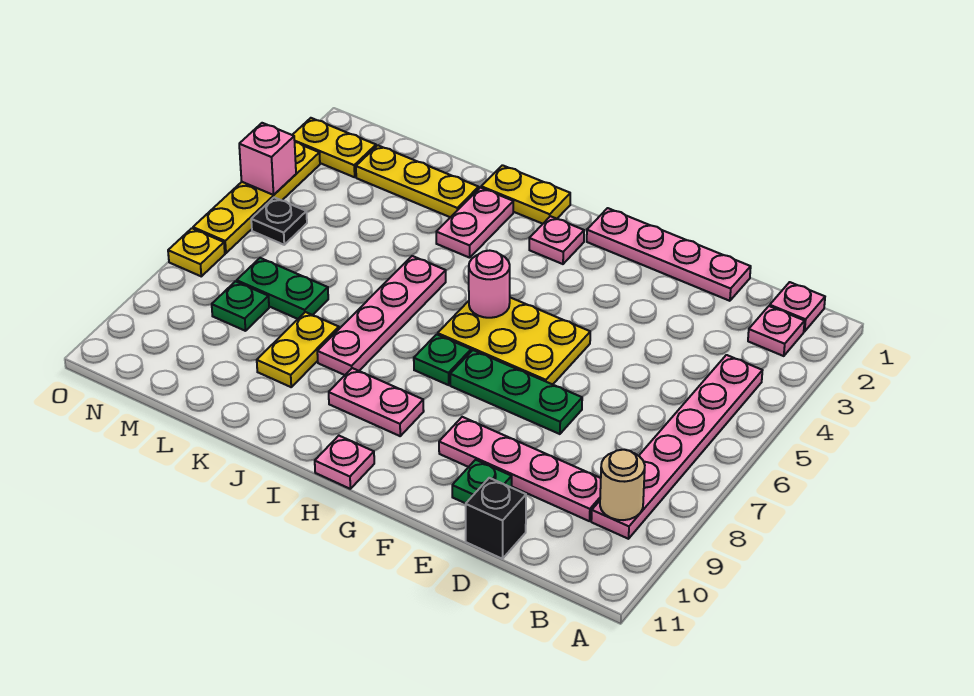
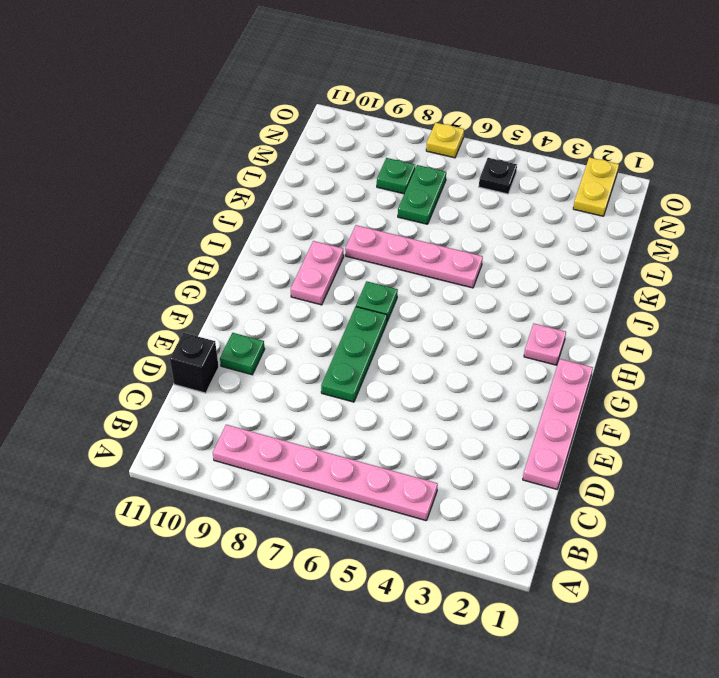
none -> pink plate B1 level 1
none -> pink plate B2 level 1
none -> pink plate C9:F9 level 1

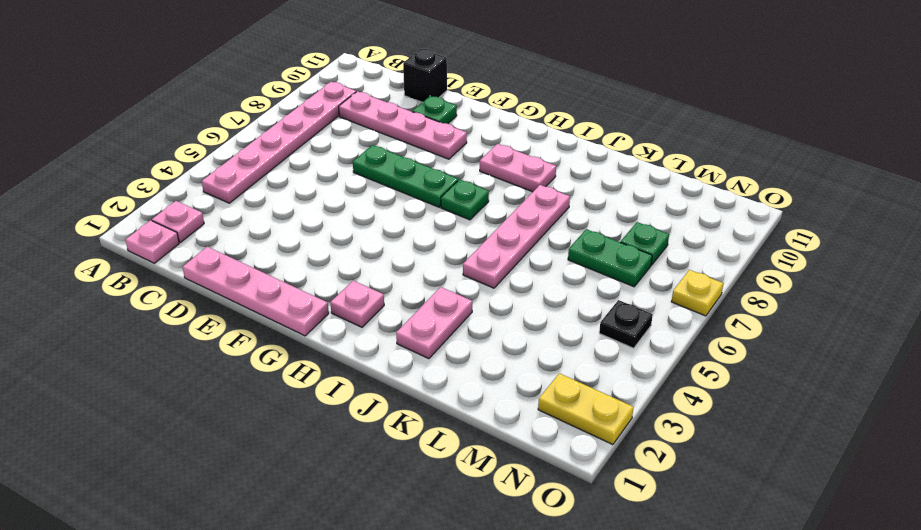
none -> yellow plate F5:H6 level 1
none -> pink plate H11 level 1
none -> yellow plate I1:J1 level 1

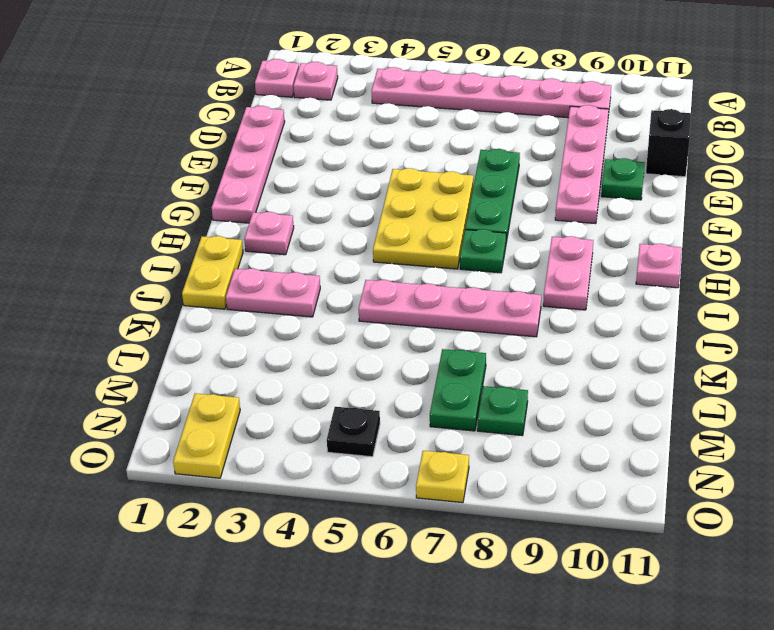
none -> yellow plate K2:M2 level 1
none -> yellow plate K8:K9 level 1
none -> yellow plate O3:O6 level 1

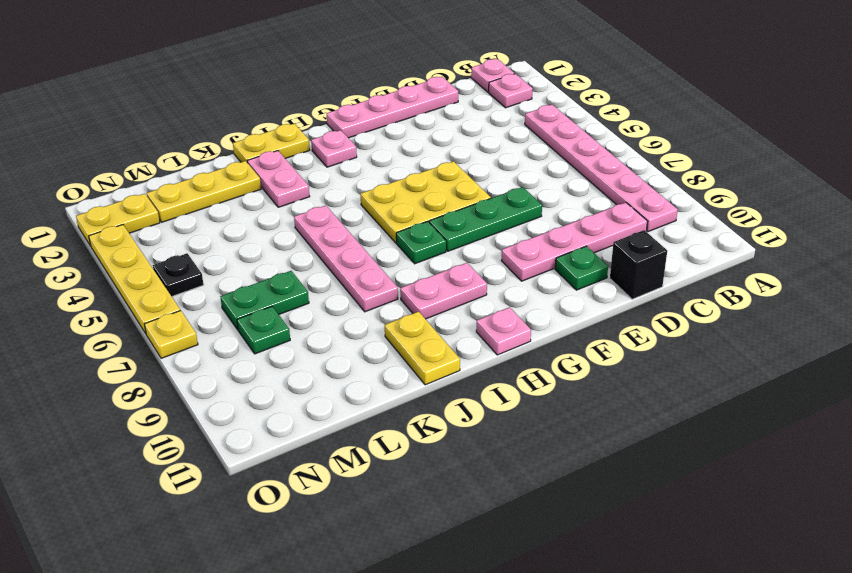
yellow plate J10:J11 level 1 -> yellow plate K8:K9 level 1
none -> tan round brick B9 level 2
none -> pink round brick H5 level 2
none -> pink brick O4 level 2

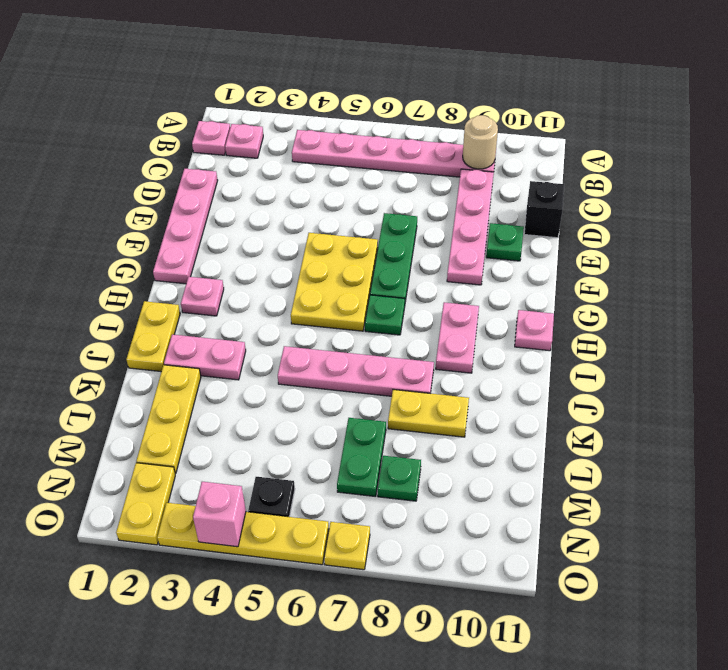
none -> pink round brick H5 level 2

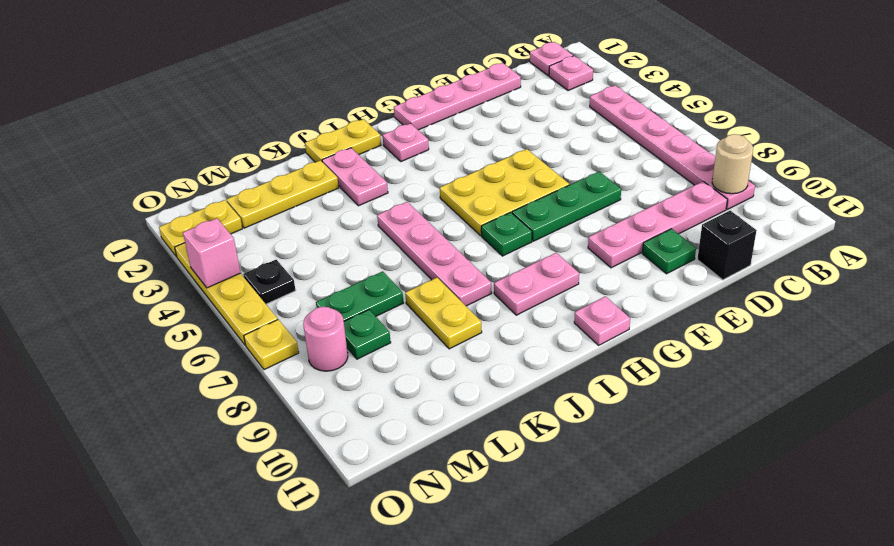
pink round brick N8 level 1 -> pink round brick H5 level 2

